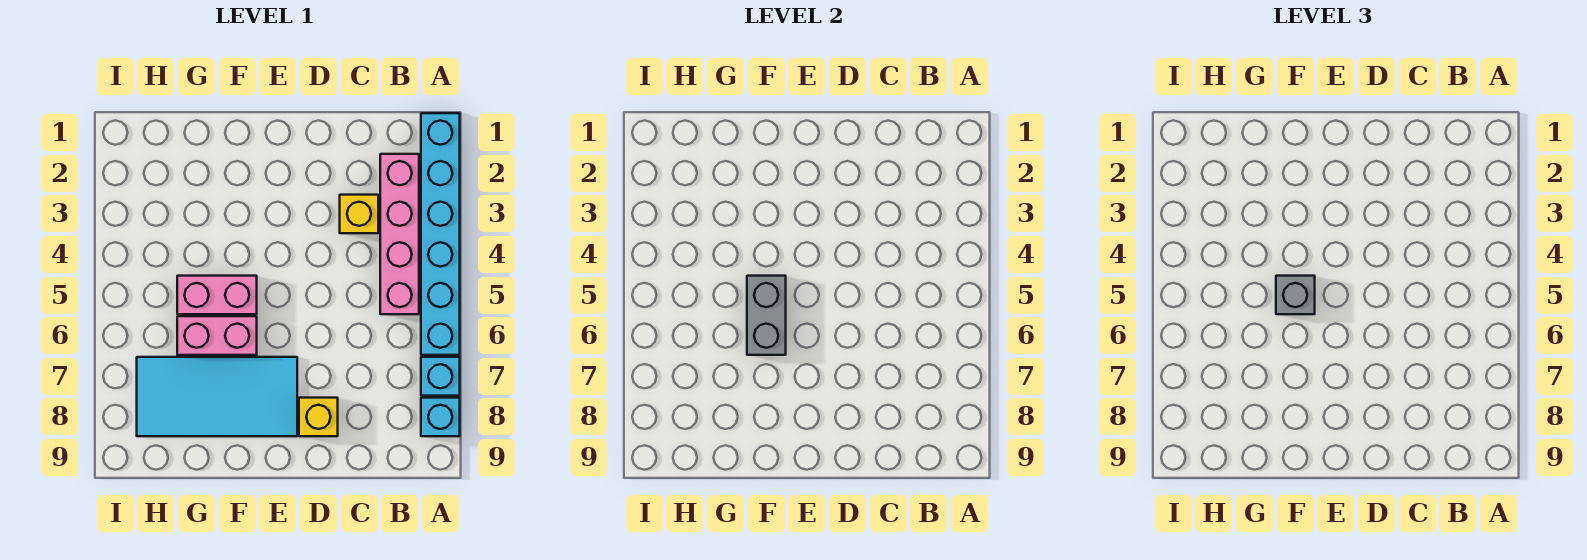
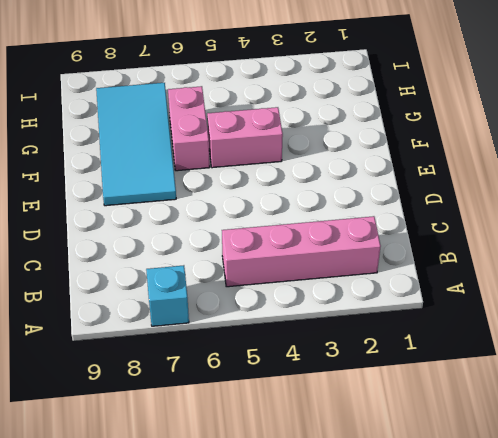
pink brick F4:F5 level 1 -> pink brick F5:G5 level 1
none -> cyan brick A1:A6 level 1
none -> cyan brick A8 level 1

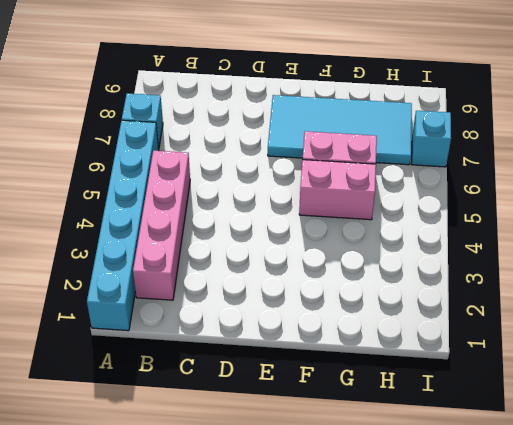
cyan brick I7 level 1 -> cyan brick A8 level 1
none -> yellow brick C3 level 1
none -> yellow brick D8 level 1

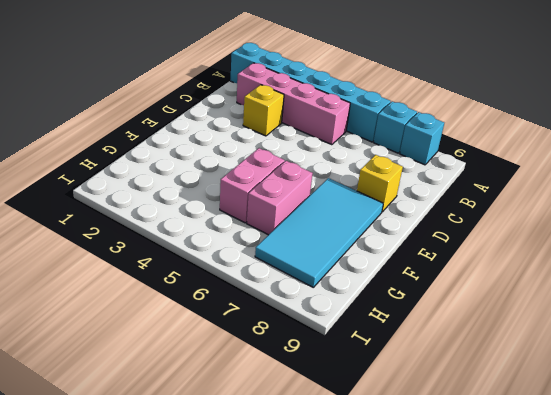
none -> grey brick F5:F6 level 2
none -> grey brick F5 level 3

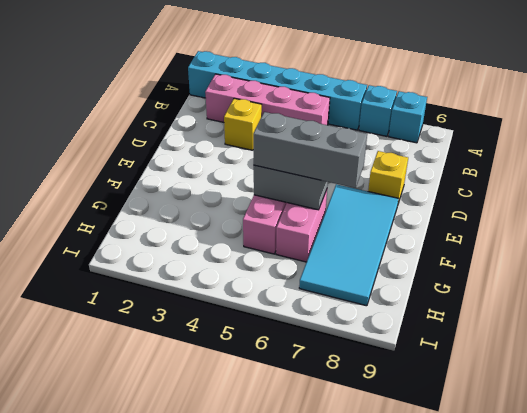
grey brick F5:F7 level 3 -> grey brick F5 level 3

